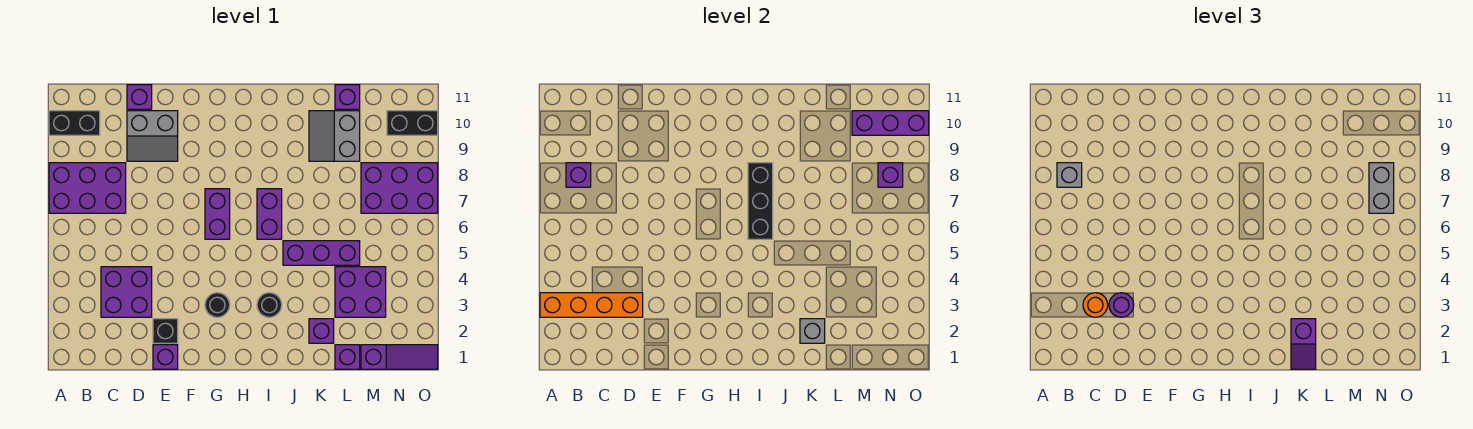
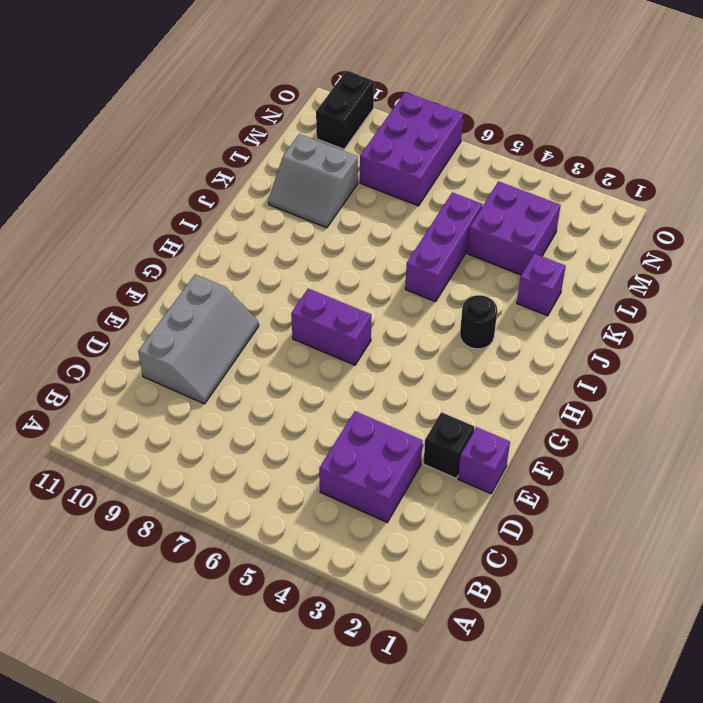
grey slope D9:F10 level 1 top 10 -> grey slope D9:E10 level 1 top 10
none -> purple brick A7:C8 level 1
none -> black brick A10:B10 level 1
none -> purple brick D11 level 1
none -> black round brick G3 level 1

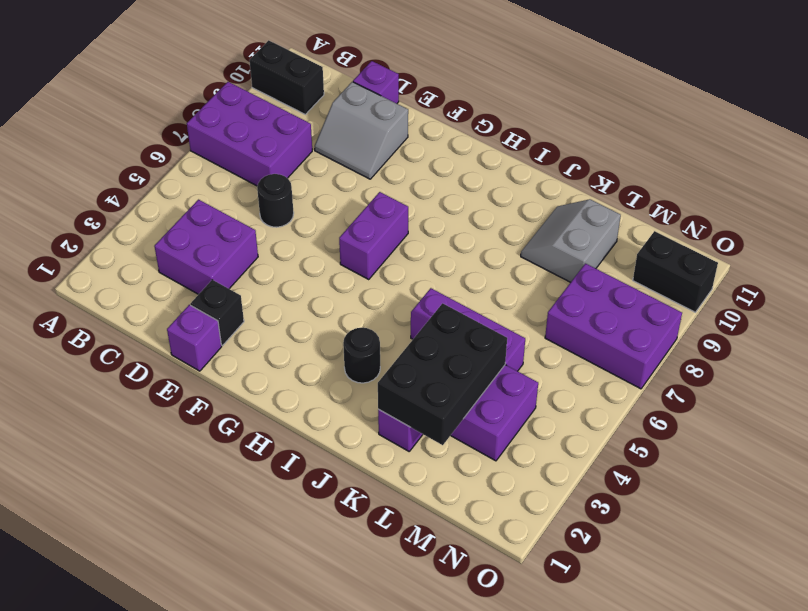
black round brick D6 level 1 -> black round brick G3 level 1
black brick K2:L4 level 2 -> grey brick K2 level 2
none -> purple brick I6:I7 level 1
none -> purple brick L1 level 1
none -> purple brick L11 level 1
none -> purple slope M1:O1 level 1 top M

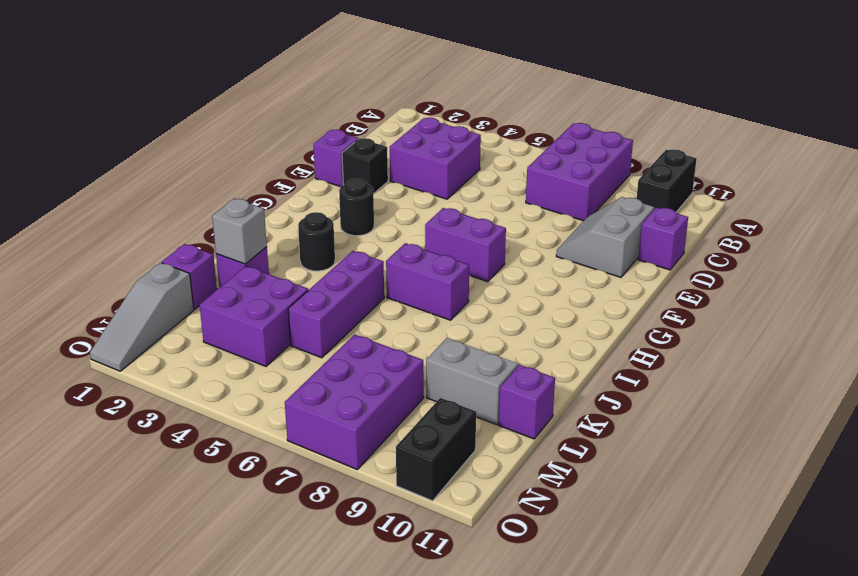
grey slope M1:O1 level 1 top M -> purple slope M1:O1 level 1 top M
none -> orange brick A3:D3 level 2
none -> purple brick B8 level 2
none -> black brick I6:I8 level 2
none -> purple brick M10:O10 level 2

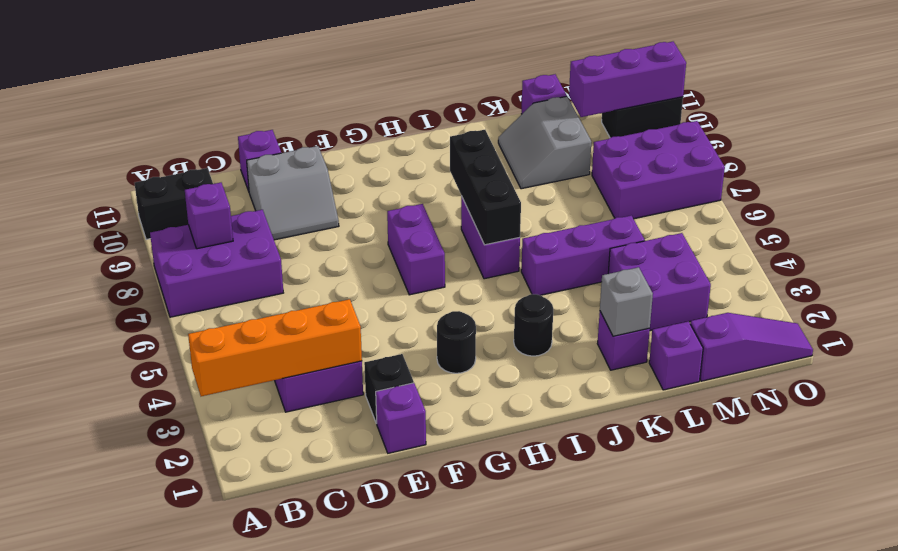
none -> purple brick N8 level 2
none -> grey brick B8 level 3
none -> orange round brick C3 level 3
none -> purple round brick D3 level 3

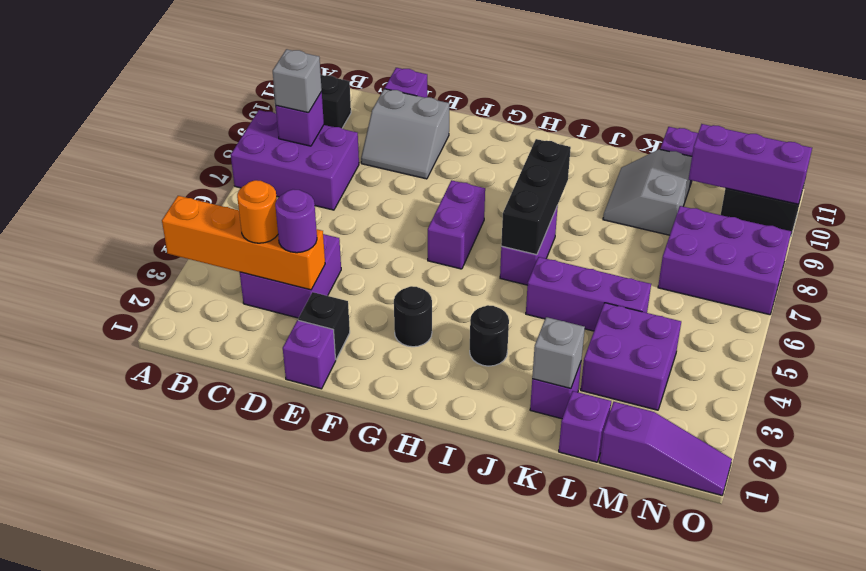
none -> purple brick N8 level 2
none -> purple slope K1:K2 level 3 top 2
none -> grey brick N7:N8 level 3

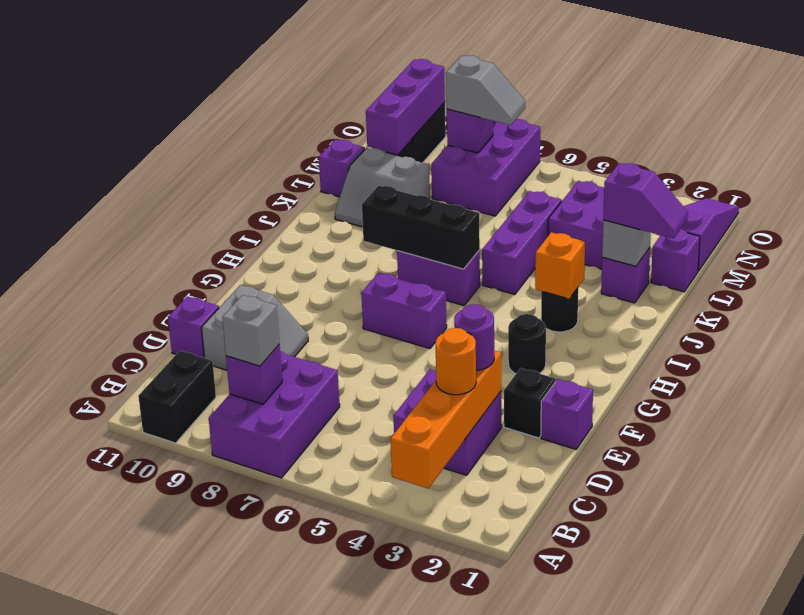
orange brick I3 level 2 -> none
grey slope N7:N8 level 3 top 8 -> grey brick N7:N8 level 3

